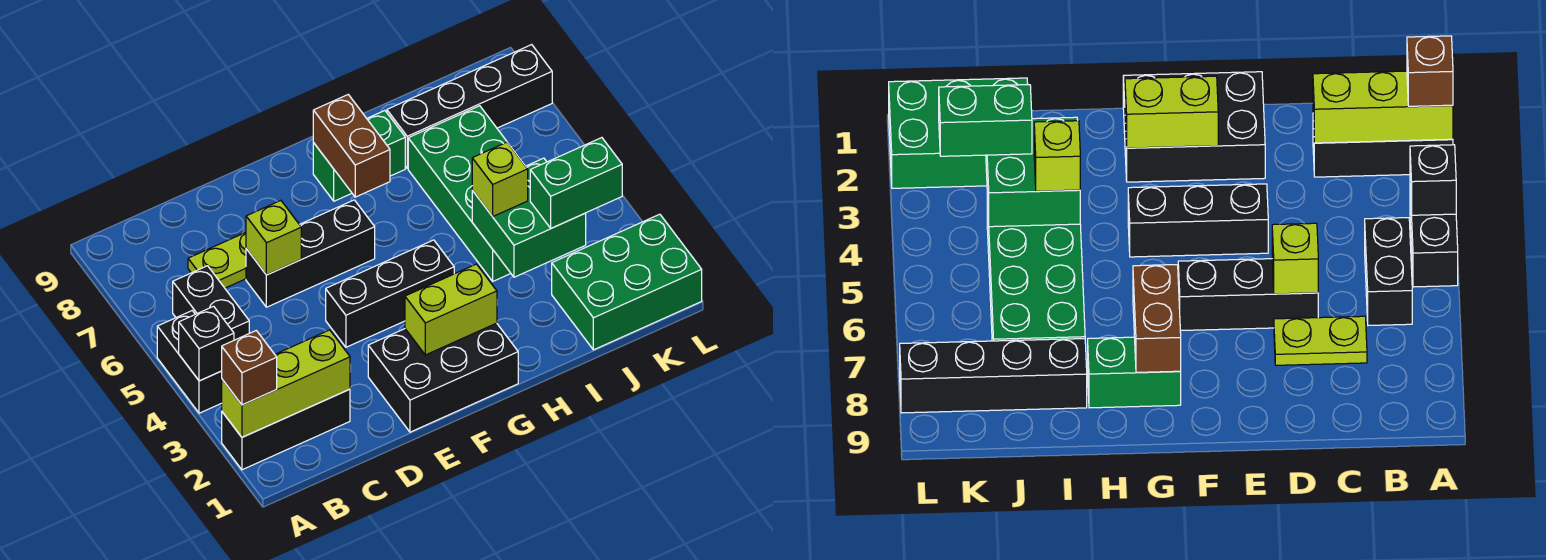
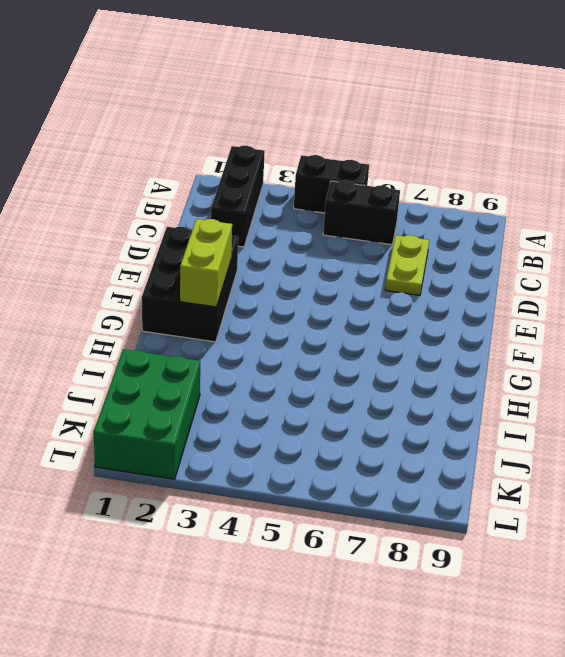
none -> black brick D6:F6 level 1
none -> black brick E4:G4 level 1
none -> green brick G8:H8 level 1

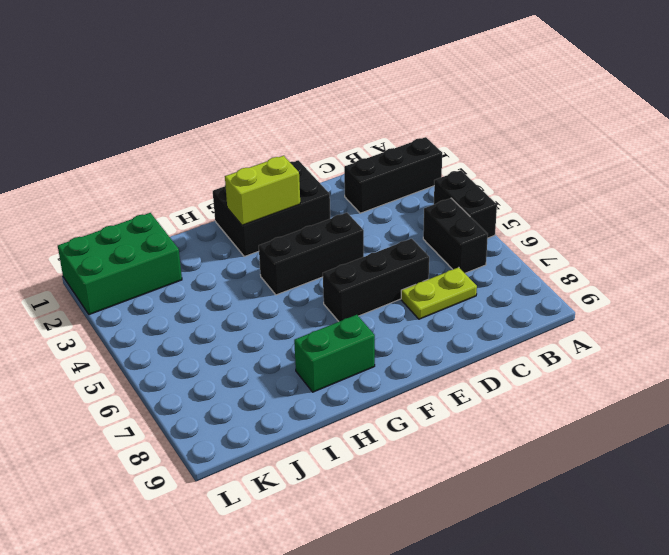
none -> green brick I4:J7 level 1
none -> black brick I8:L8 level 1
none -> lime brick A2:C2 level 2

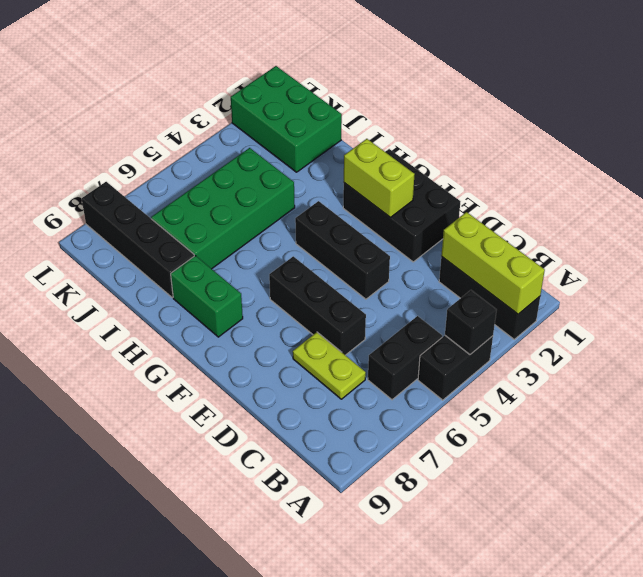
none -> lime brick D6 level 2
none -> brown brick G7:G8 level 2
none -> green brick I3:J4 level 2

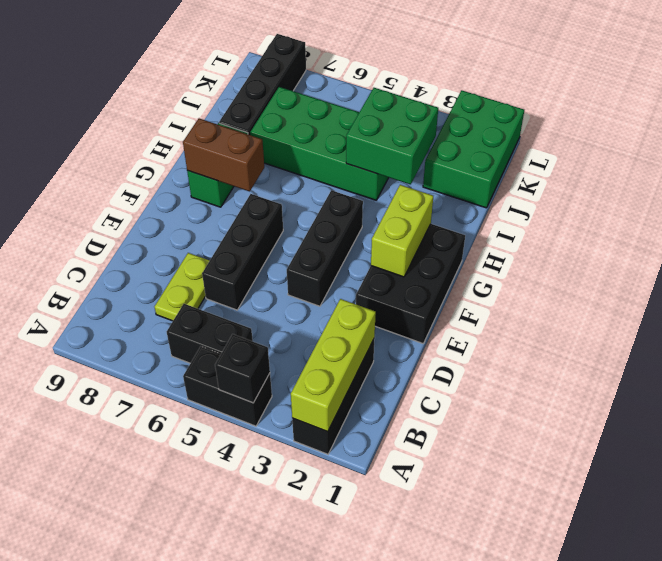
none -> lime brick D6 level 2
none -> brown brick A2 level 3
none -> lime brick I4 level 3

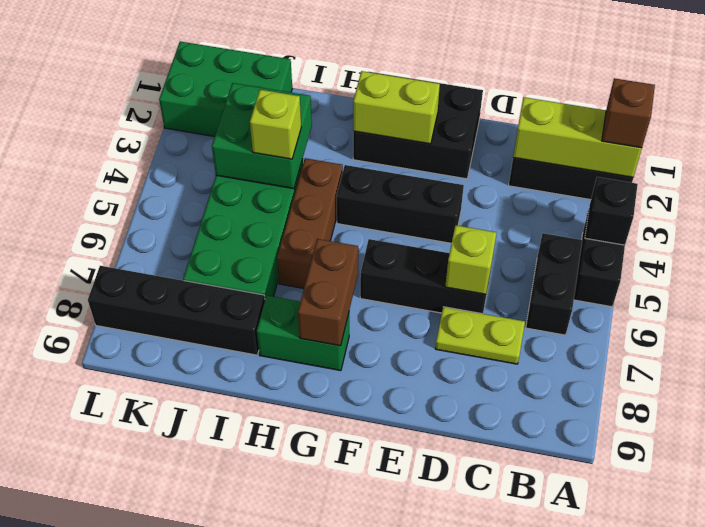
brown brick H4:H6 level 1 -> none
none -> green brick J3:K3 level 3

